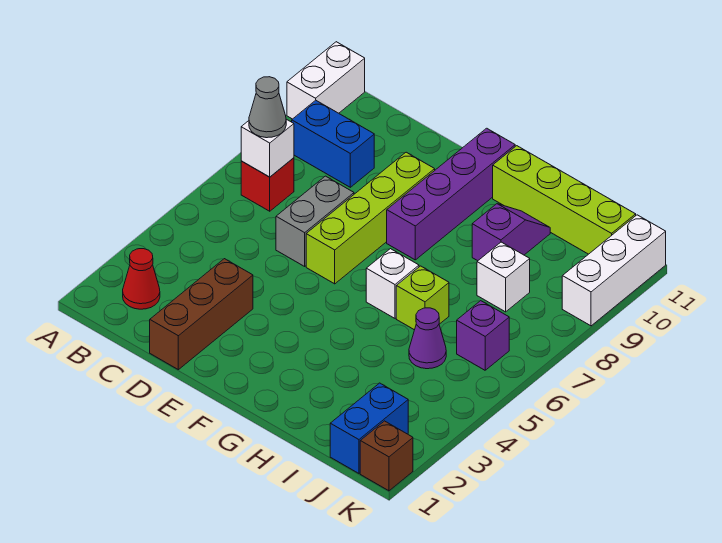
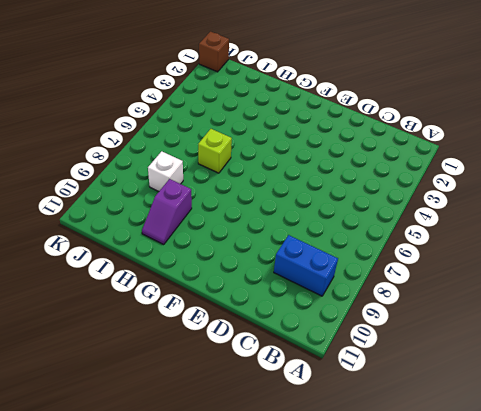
none -> white brick A10:A11 level 1
none -> red cone B2 level 1
none -> red brick B7 level 1

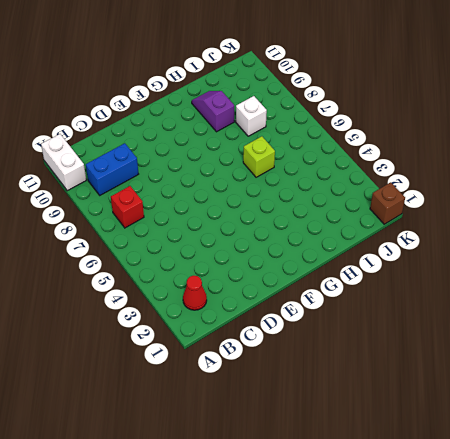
none -> brown brick D1:D3 level 1
none -> grey brick D6:D7 level 1
none -> lime brick E6:E9 level 1

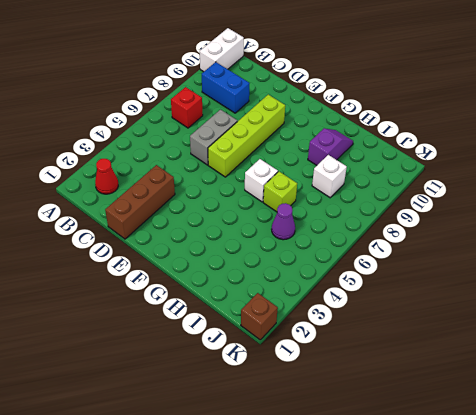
none -> purple brick F8:F11 level 1
none -> lime brick G11:J11 level 1
none -> blue brick J1:J2 level 1

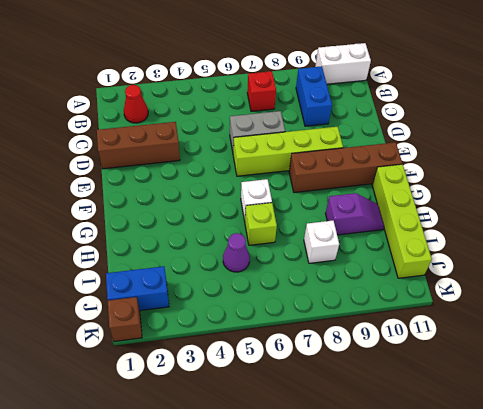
brown brick F8:F11 level 1 -> purple brick F8:F11 level 1
none -> purple brick J6 level 1
none -> white brick K9:K11 level 1
none -> white brick B7 level 2

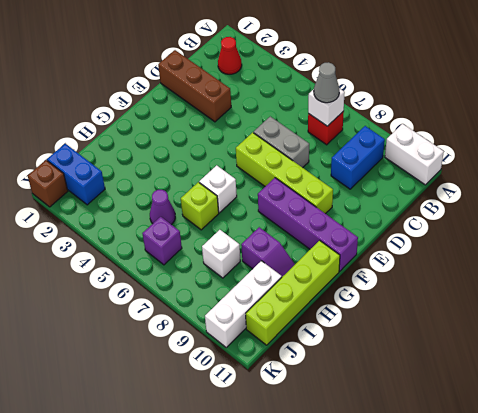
white brick I10:K10 level 1 -> white brick K9:K11 level 1

